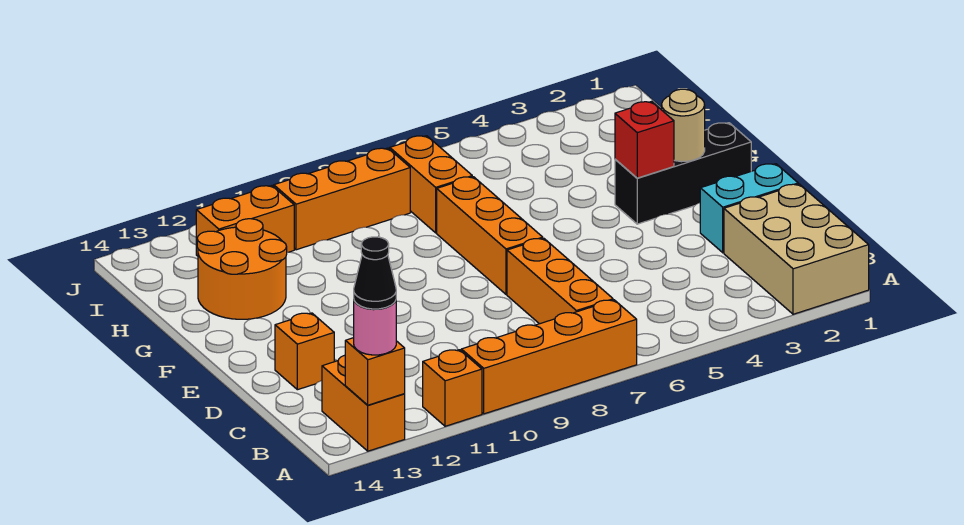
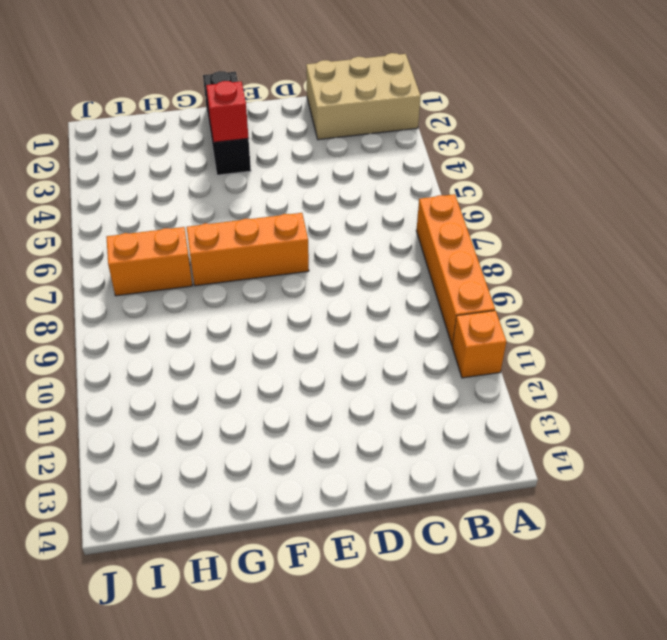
none -> orange brick A13:B13 level 1
none -> orange brick B7:D7 level 1
none -> cyan brick D1:D2 level 1

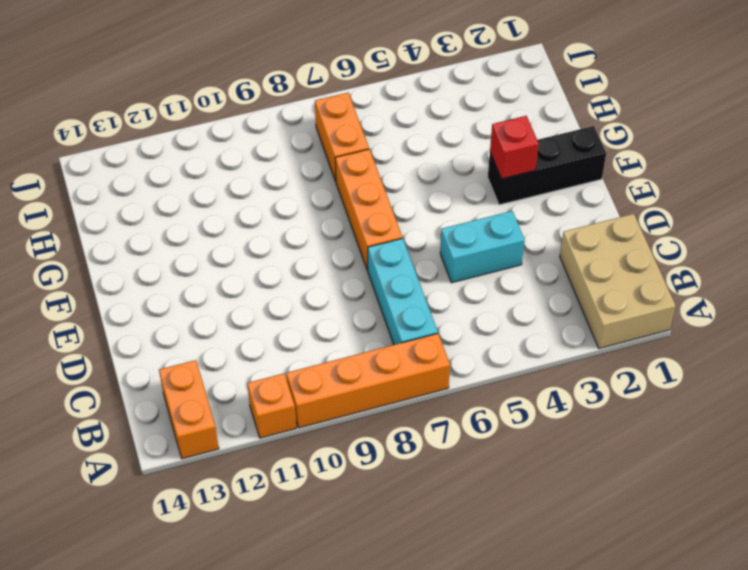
cyan brick B7:D7 level 1 -> orange brick B7:D7 level 1
cyan brick D4:D5 level 1 -> cyan brick D1:D2 level 1
none -> orange brick D13 level 1
none -> orange round brick G12:H13 level 1
none -> orange brick I8:I10 level 1

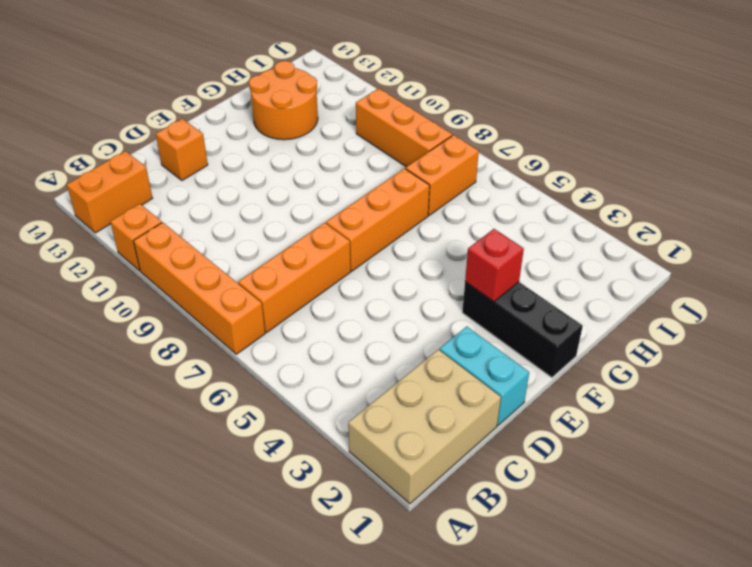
none -> orange brick I11:I12 level 1
none -> orange brick A13 level 2
none -> tan round brick F2 level 2

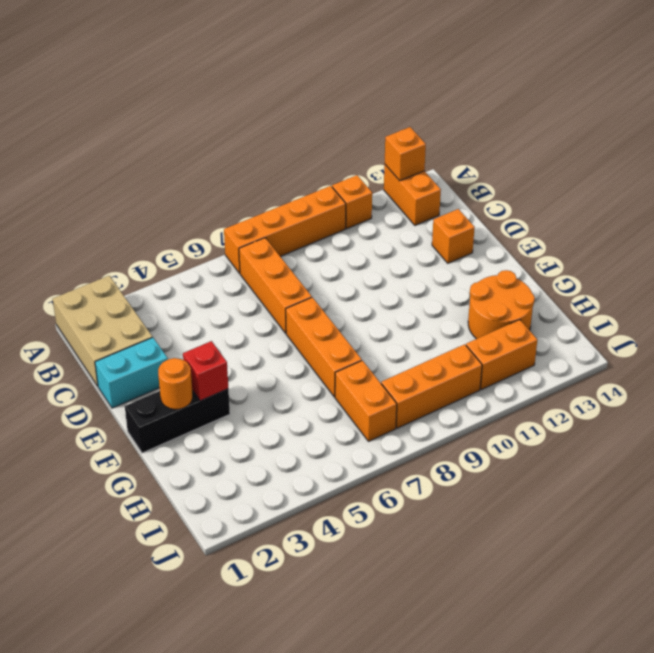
orange round brick F2 level 2 -> tan round brick F2 level 2
none -> pink round brick A13 level 3
none -> black cone A13 level 4

